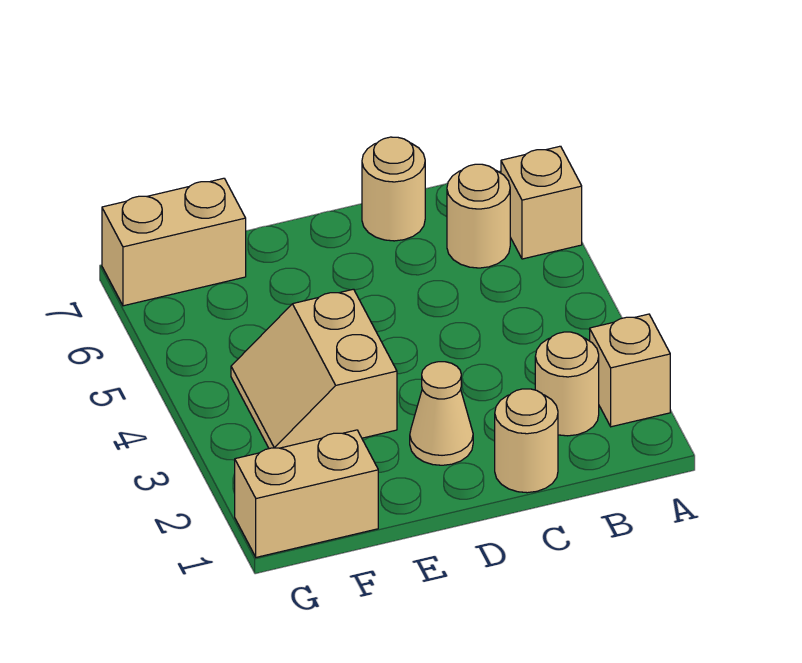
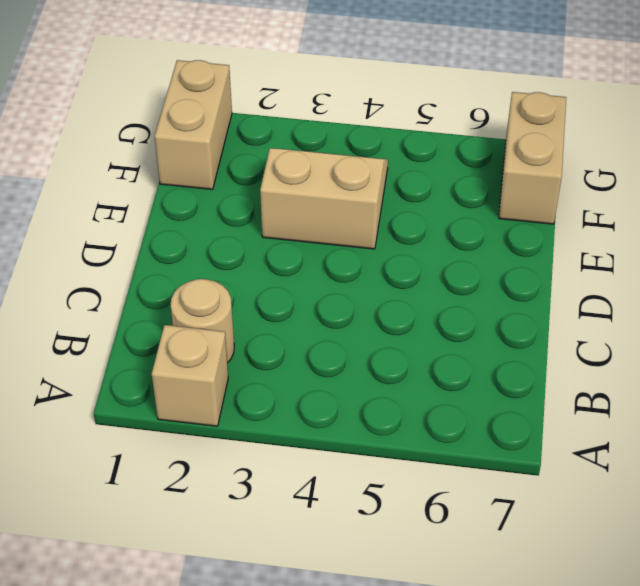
none -> tan brick A6 level 1
none -> tan round brick B6 level 1

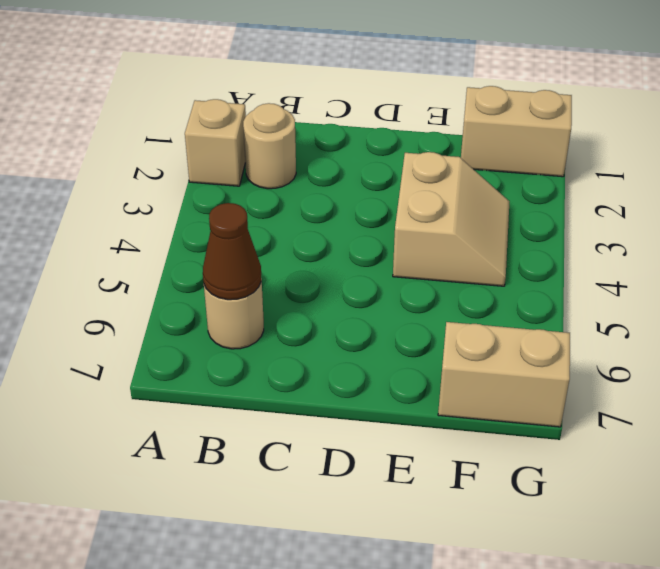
brown cone B6 level 2 -> none
none -> tan brick A6 level 1
none -> tan round brick C1 level 1

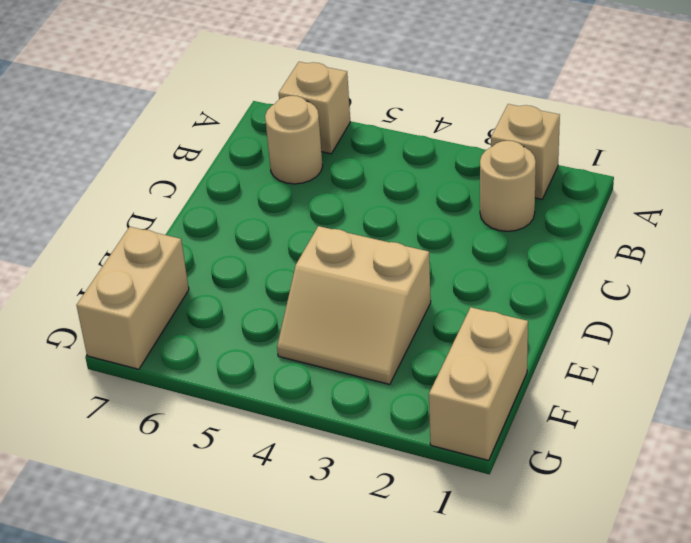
none -> tan round brick C1 level 1
none -> tan round brick C7 level 1

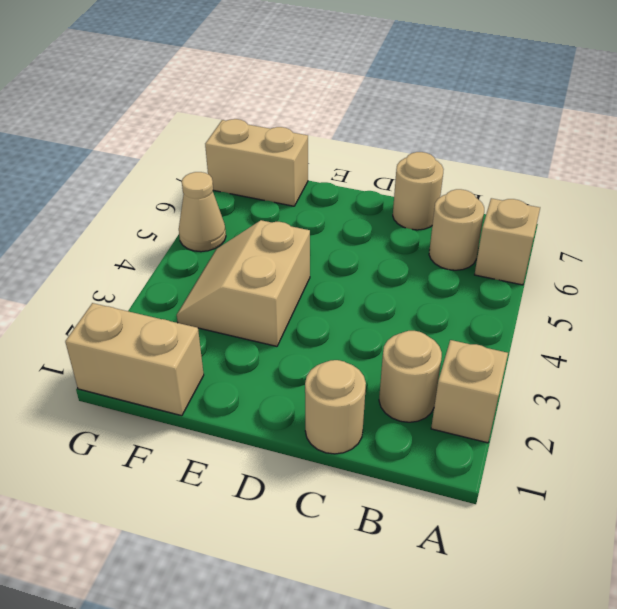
tan cone G5 level 1 -> tan cone D2 level 1

